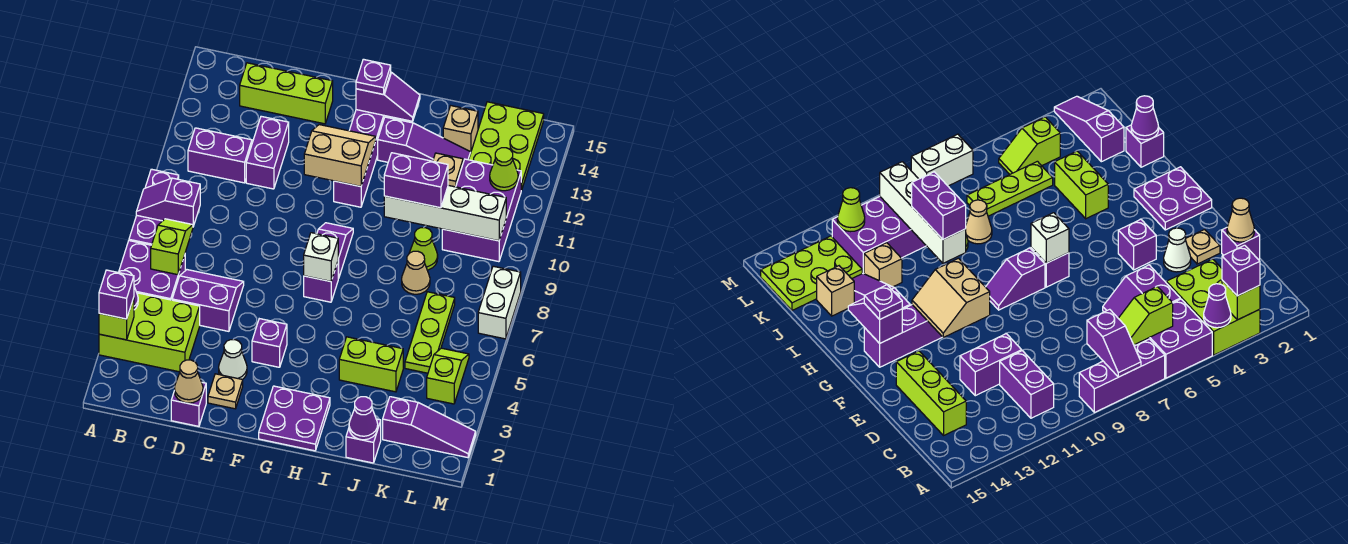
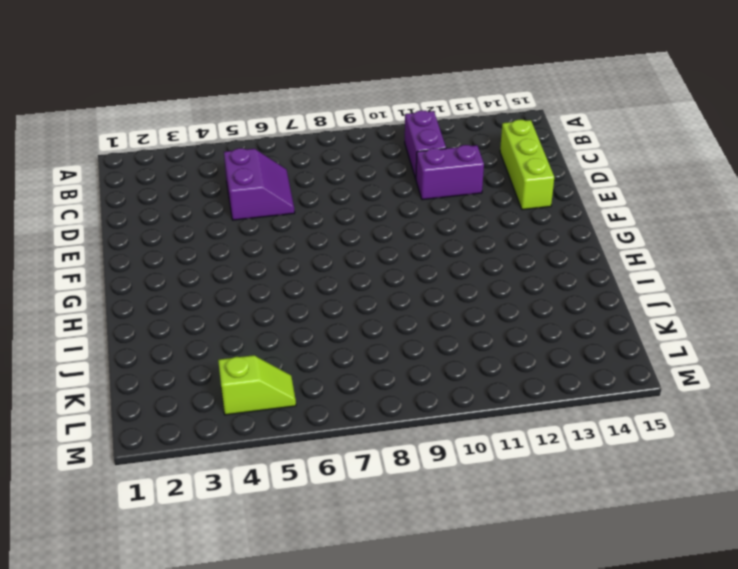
none -> lime brick A3:C4 level 1
none -> purple brick A5:B6 level 1
none -> purple brick A7:A9 level 1
none -> purple brick D1 level 1

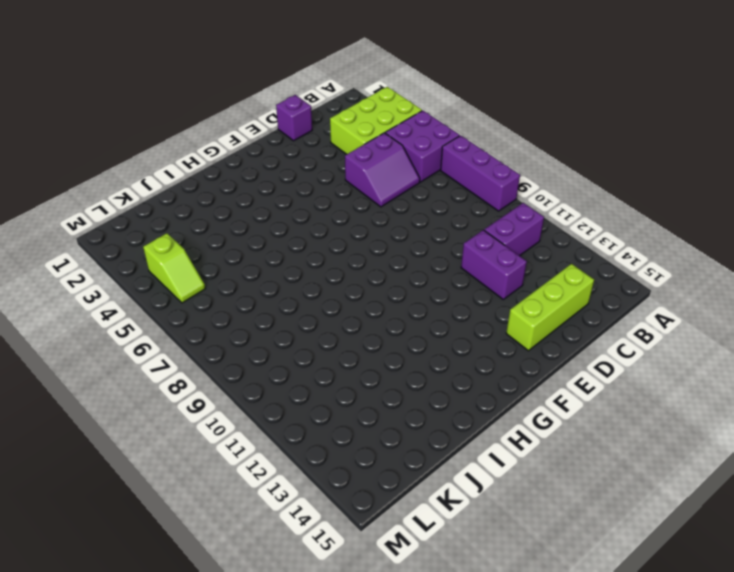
none -> tan plate E2 level 1
none -> white cone E3 level 1
none -> purple brick F4 level 1
none -> purple plate G1:H2 level 1

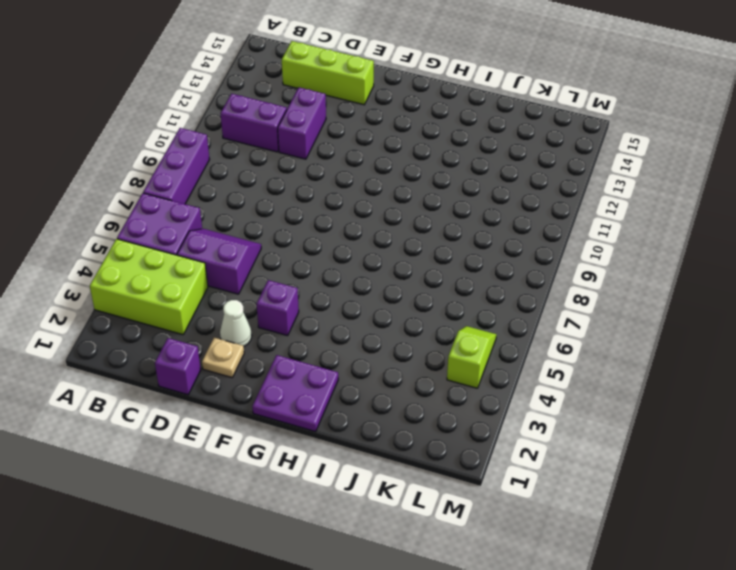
none -> purple brick G7 level 1
none -> purple slope G8:G9 level 1 top 8
none -> purple brick G11:G14 level 1
none -> purple slope H13:J13 level 1 top H

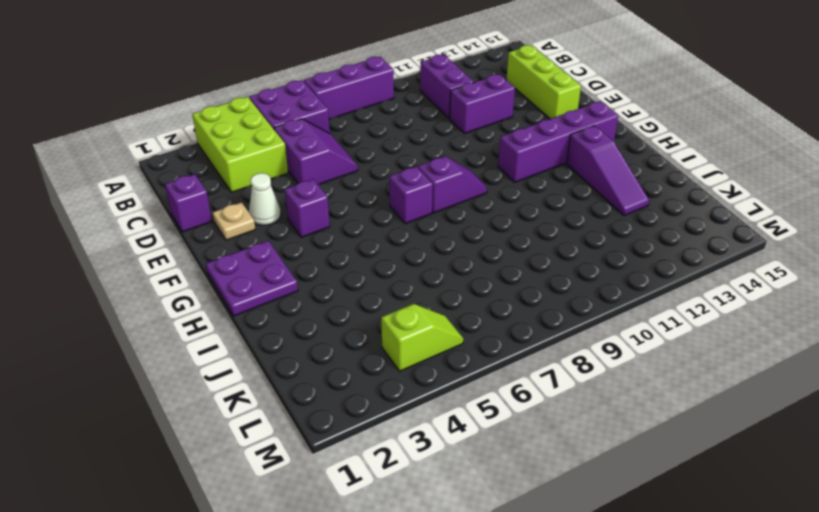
none -> lime brick I4:J4 level 1
none -> purple brick J1 level 1
none -> tan cone J8 level 1
none -> lime cone J9 level 1

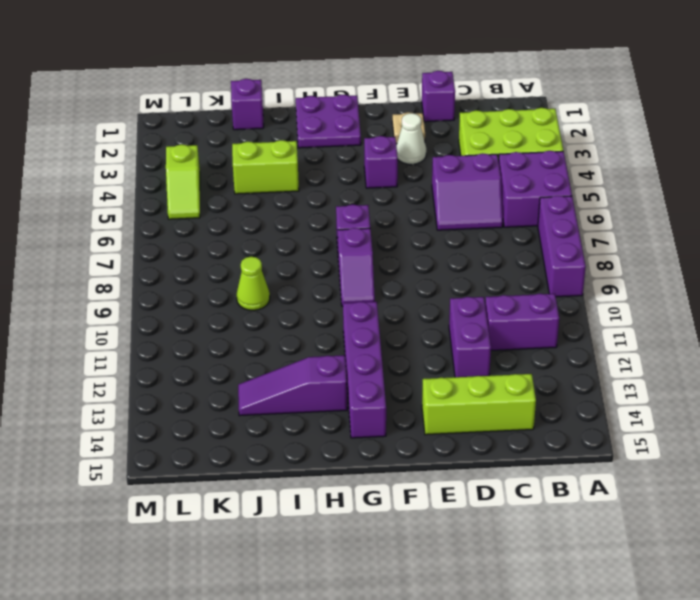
none -> tan cone J8 level 1
none -> tan brick J12 level 1
none -> tan brick J14 level 1
none -> purple slope K2:M2 level 1 top K

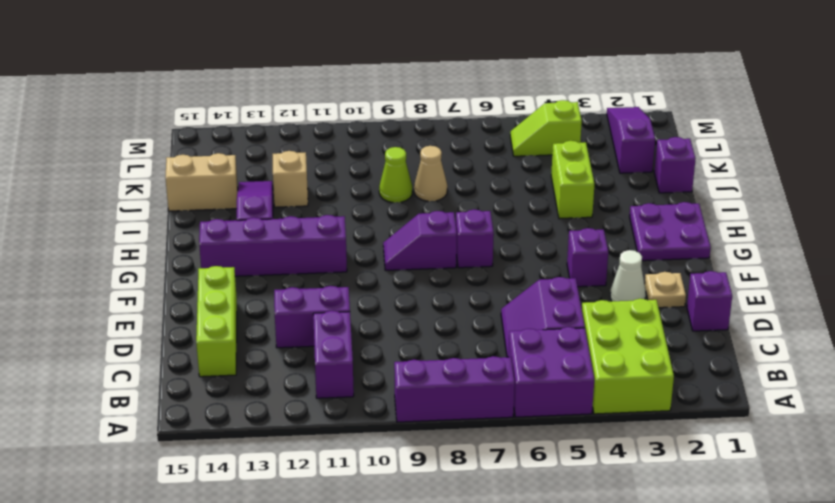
tan brick J14:J15 level 1 -> tan brick J14 level 1
none -> lime plate K5:K7 level 1
none -> purple brick K10:L12 level 1
none -> lime plate K13:L15 level 1
none -> white brick M7:M8 level 1

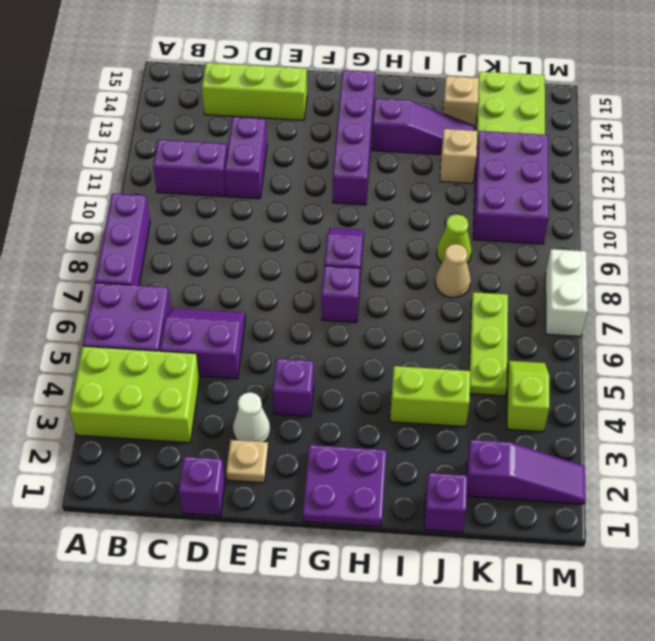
none -> lime brick A3 level 2
none -> purple cone A4 level 2
none -> purple slope A8:B8 level 2 top B
none -> lime slope B6:B7 level 2 top 6

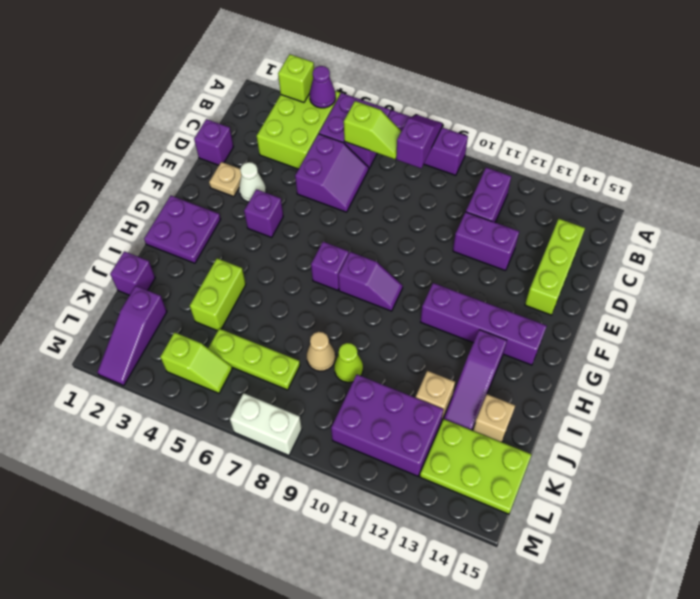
none -> tan cone D1 level 2
none -> tan slope F11:G12 level 2 top 11
none -> white brick G7 level 2
none -> purple slope G14:H14 level 2 top G

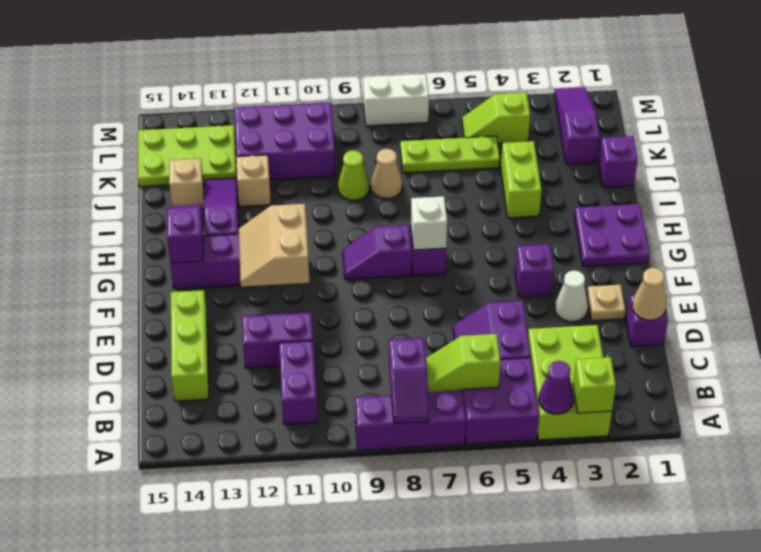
none -> white brick I10:L10 level 2
none -> purple cone J1 level 2
none -> lime cone L12 level 2
none -> purple brick A3 level 3

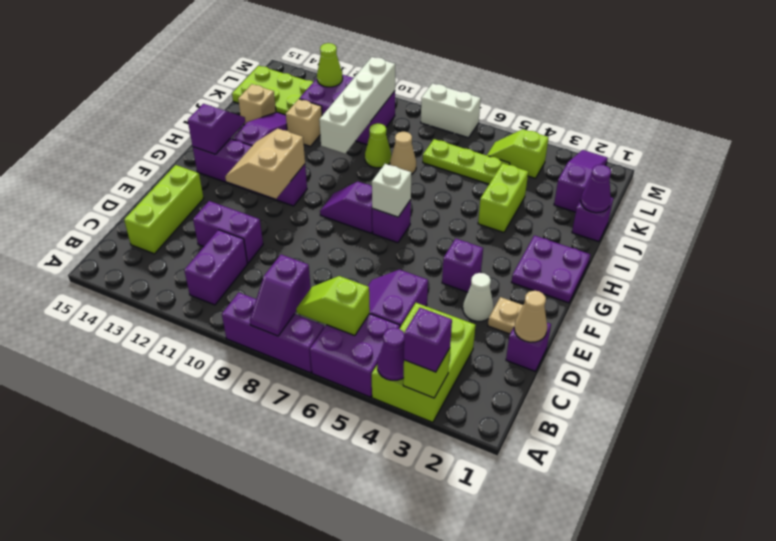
none -> purple plate G14 level 3
none -> purple brick I10:J10 level 3

